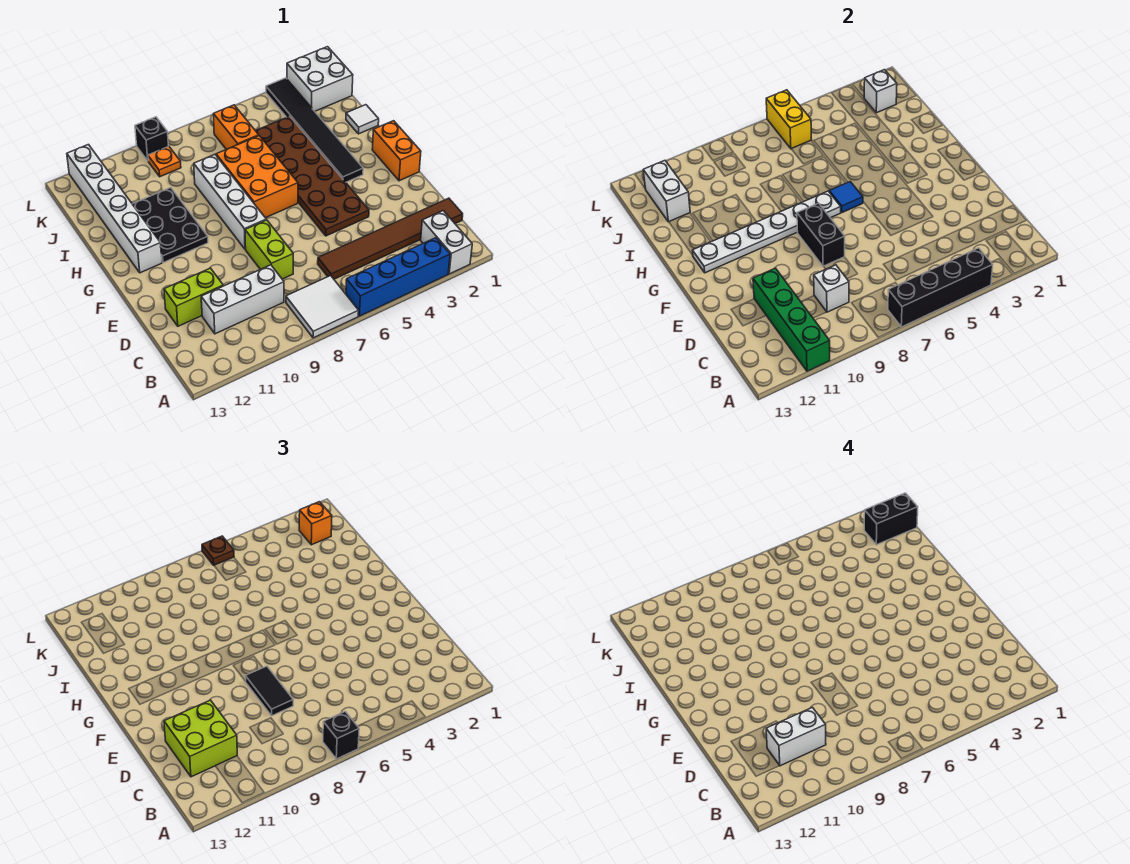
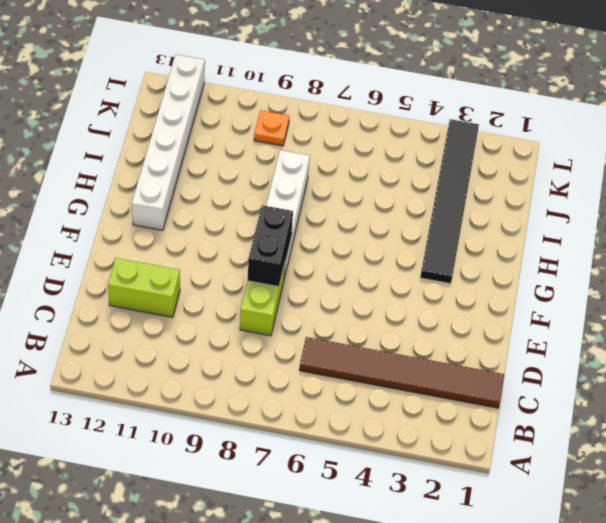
none -> white brick A2:B2 level 1
none -> blue brick A3:A6 level 1
none -> white tile A7:B8 level 1
none -> white brick C9:C11 level 1

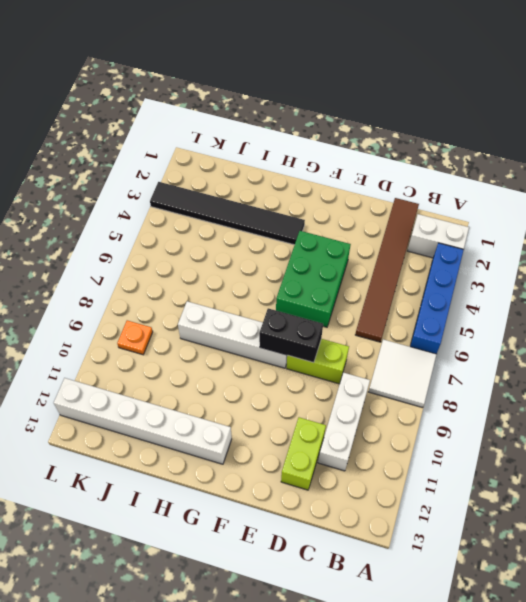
green brick E4:F6 level 1 -> brown plate E4:J5 level 1
none -> orange brick F1:G1 level 1
none -> orange brick G6:I7 level 1
none -> black plate G10:I11 level 1
none -> white tile I1 level 1

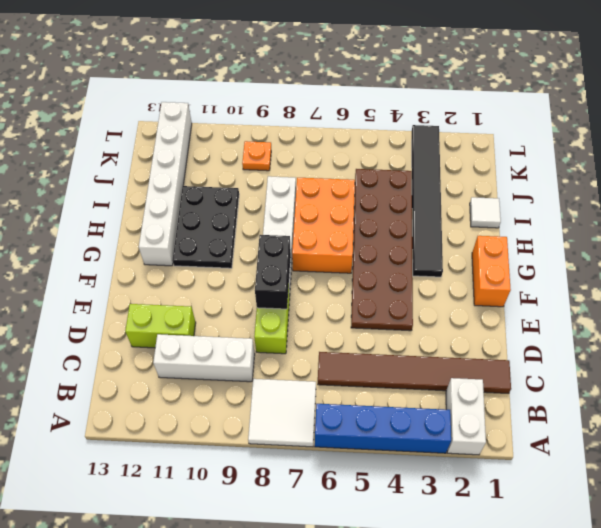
none -> orange brick J6:K6 level 1
none -> white brick K1:L2 level 1
none -> black brick L9 level 1
none -> black brick A4:A7 level 2

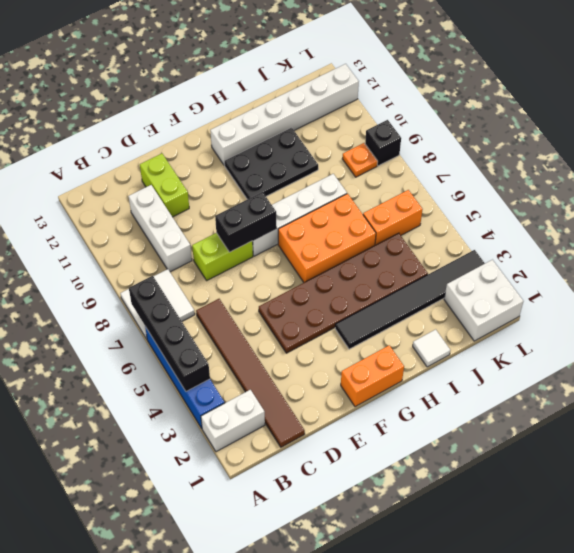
none -> green brick A11:D11 level 2
none -> white brick C9 level 2
none -> blue tile G6 level 2
none -> white plate G7:G12 level 2

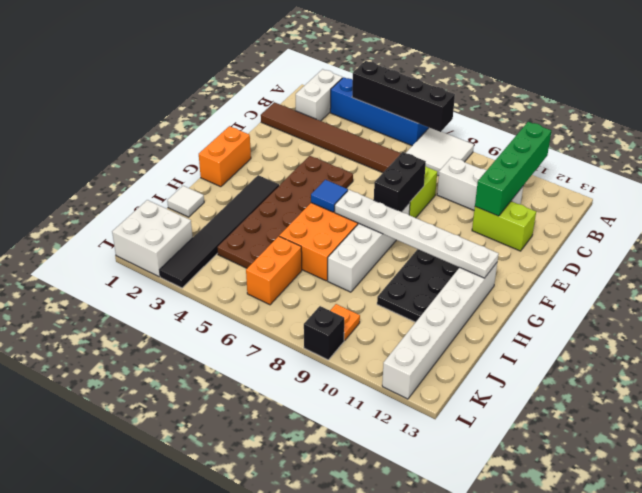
none -> white brick C9 level 2
none -> white brick J12:K12 level 2
none -> white brick K2 level 2
none -> yellow brick K6:L6 level 2

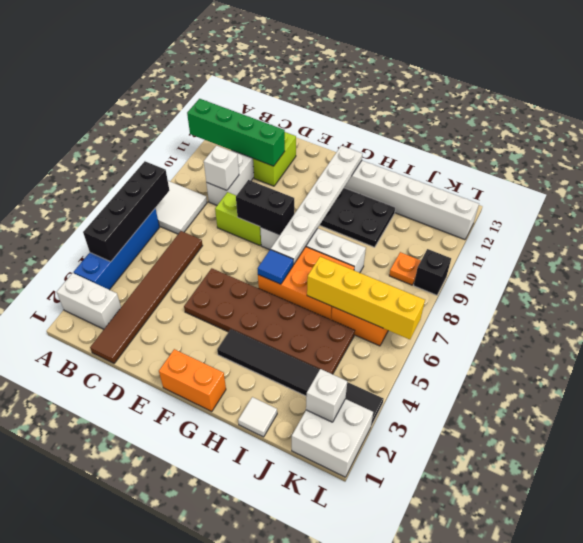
yellow brick I6:L6 level 2 -> yellow brick K6:L6 level 2
none -> white brick J12:K12 level 2
none -> black brick A7 level 3
none -> lime brick C11:D12 level 3
none -> black tile D8:E8 level 3

